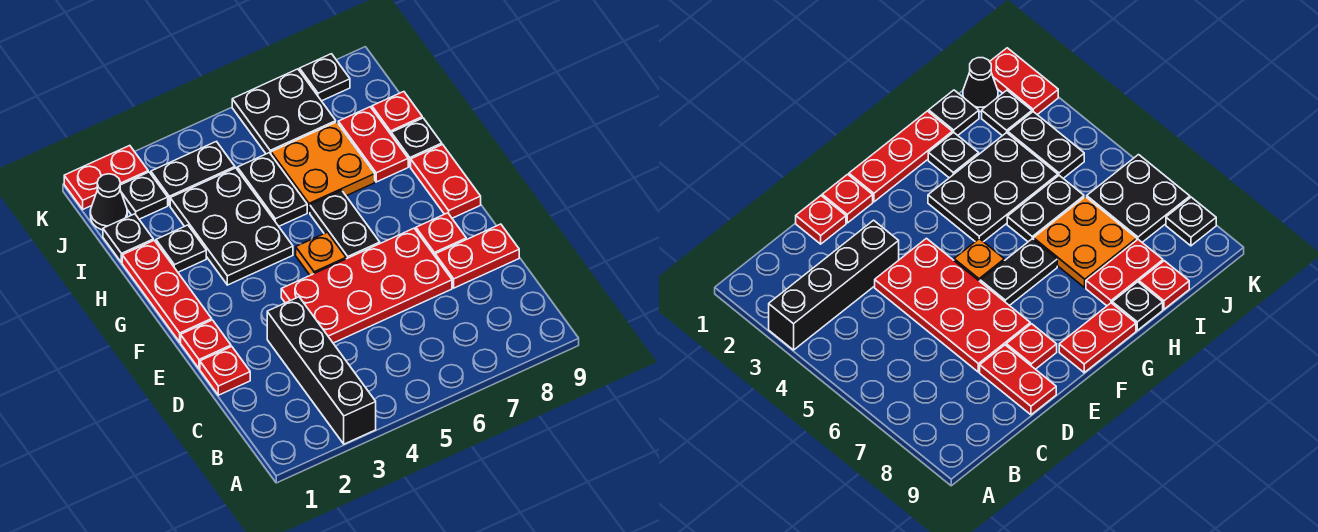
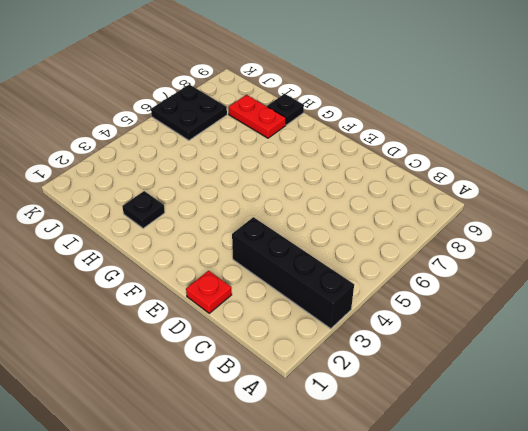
none -> red plate D4:E7 level 1
none -> red plate D8:D9 level 1
none -> red plate E1 level 1

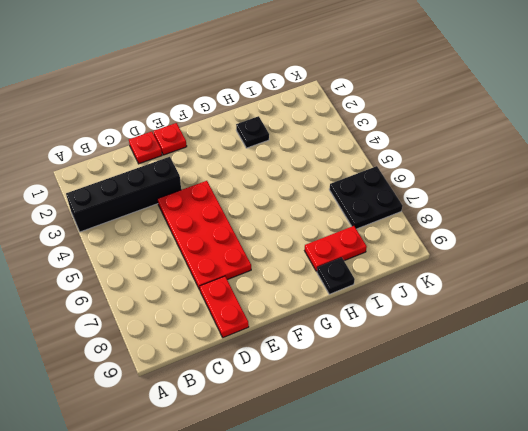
none -> red plate E8 level 1
none -> red plate F1:H1 level 1
none -> orange plate F5 level 1

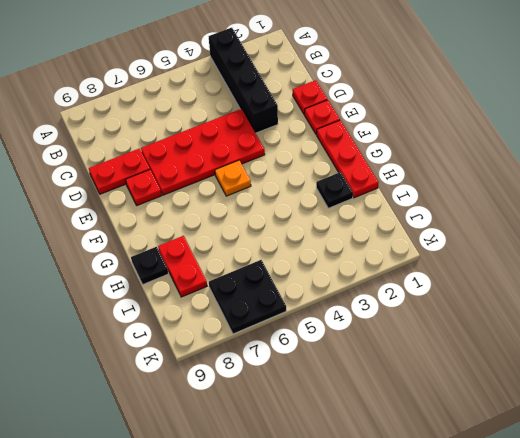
none -> black plate F6:G6 level 1
none -> red plate F9:G9 level 1
none -> black plate G3:I4 level 1

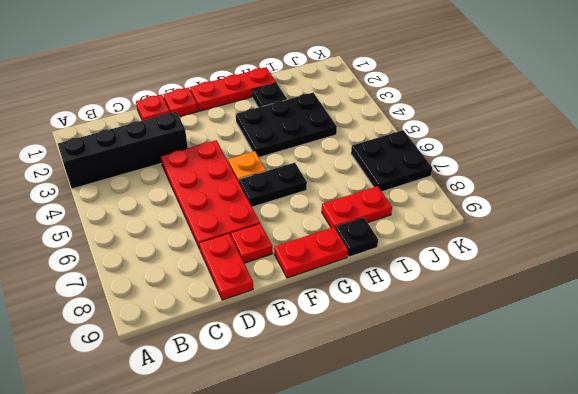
none -> black plate H5:I5 level 1
none -> orange plate H6:I7 level 1
none -> black plate I1 level 1

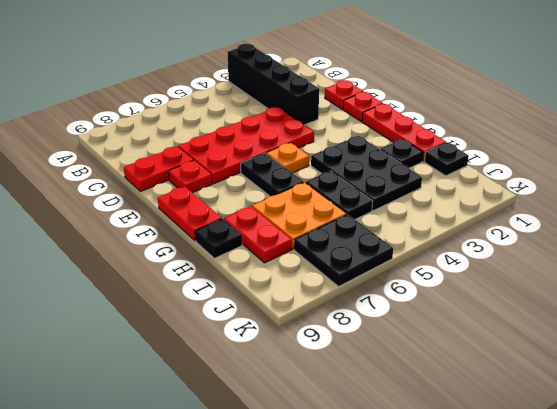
none -> red plate I9 level 1
none -> black cone J1 level 1
none -> black plate J2 level 1

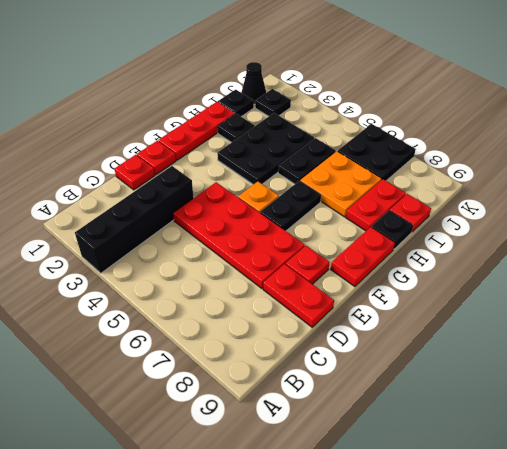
none -> black plate J3:J4 level 1
none -> red plate K1:K2 level 1
none -> black plate K8 level 1

